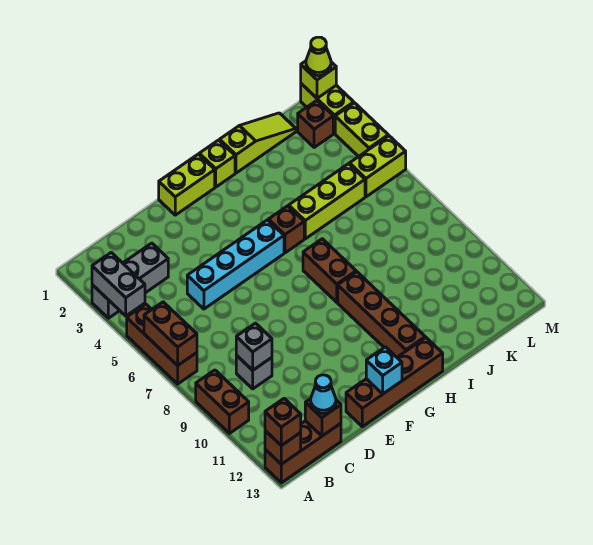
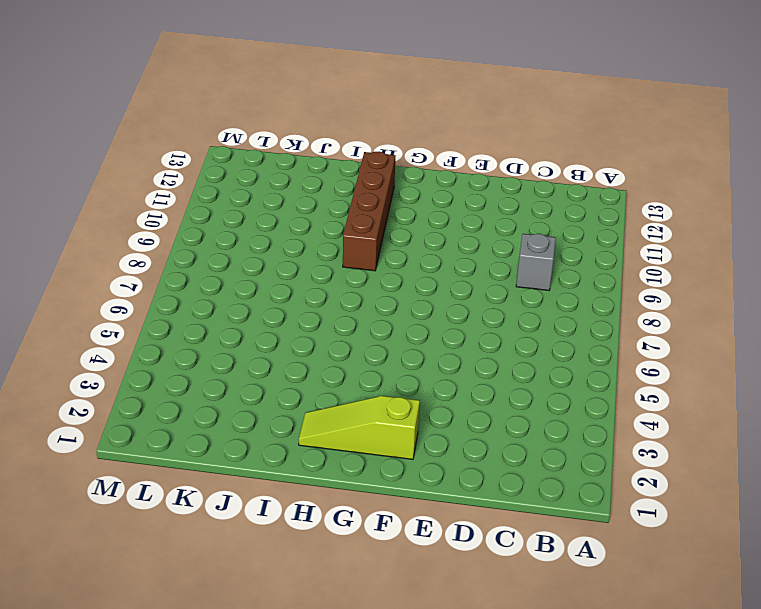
lime slope F2:H2 level 1 top F -> lime slope I1:K1 level 1 top I
none -> grey brick A3:C3 level 1
none -> brown brick A5:A7 level 1
none -> brown brick A9:A10 level 1

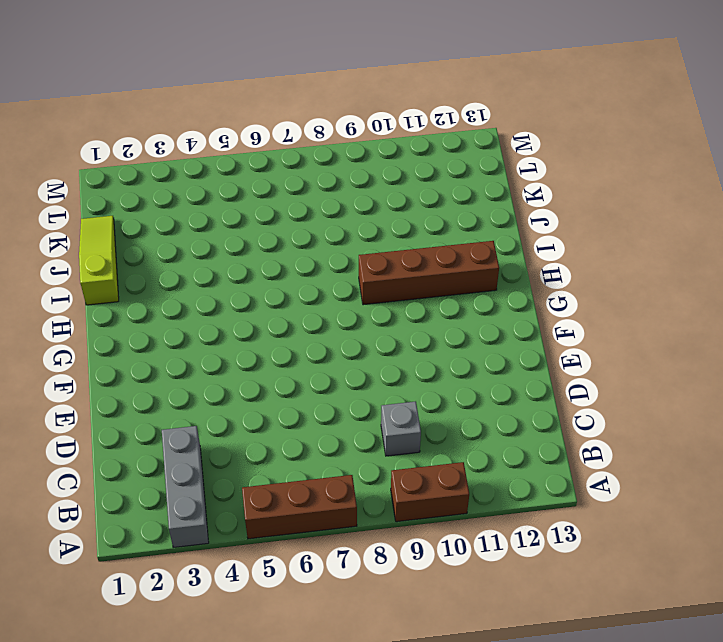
none -> brown brick A13:C13 level 1
none -> cyan brick D5:G5 level 1
none -> brown brick E13:H13 level 1

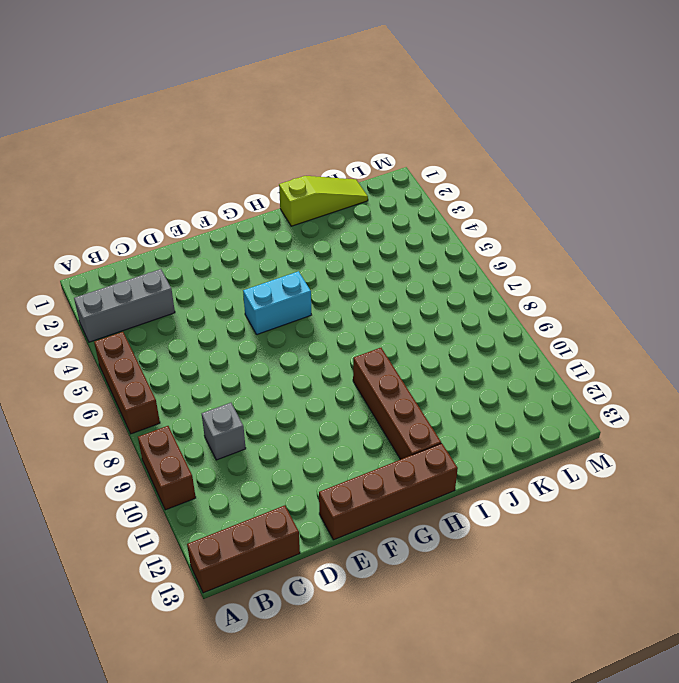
cyan brick F5:G5 level 1 -> cyan brick D5:G5 level 1
none -> lime brick F1:G1 level 1
none -> lime brick H1 level 1
none -> brown brick H5 level 1

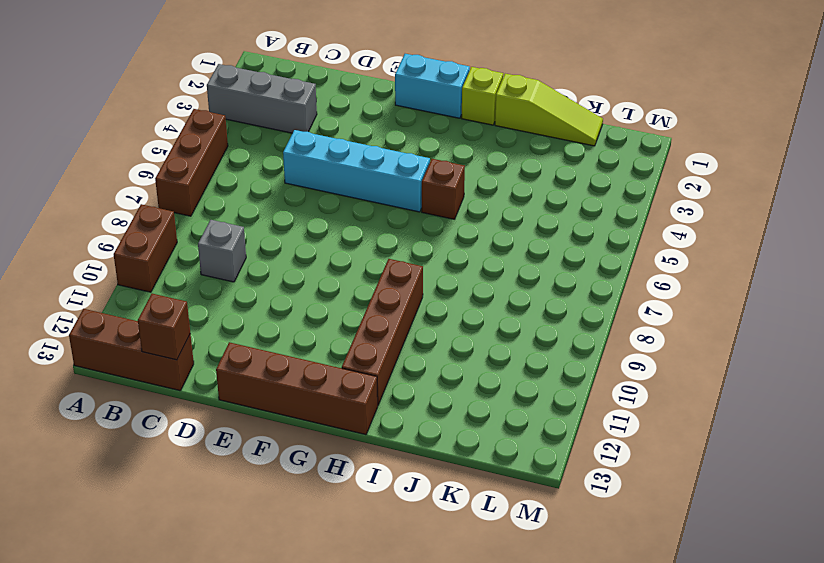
cyan brick F1:G1 level 1 -> lime brick F1:G1 level 1
none -> brown brick H7:H8 level 1
none -> lime brick I5:K5 level 1
none -> brown brick L2 level 1

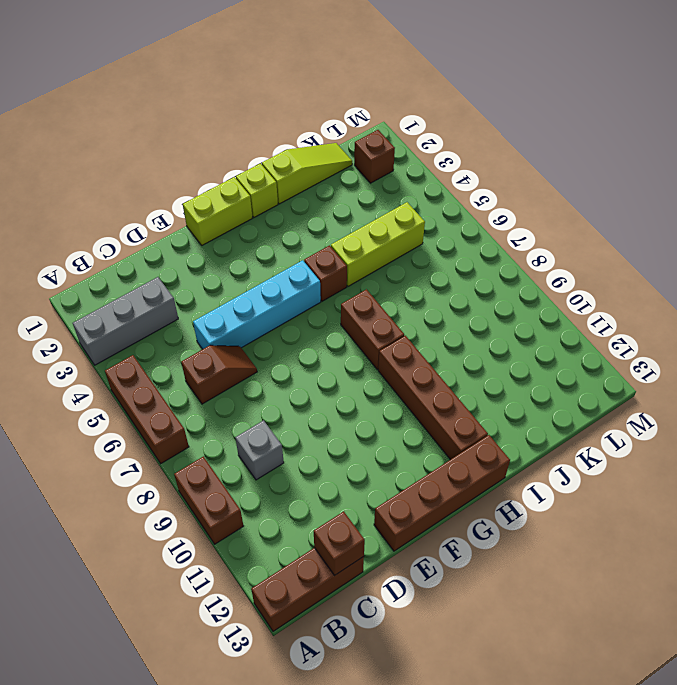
brown slope C6:D6 level 1 top C -> none
none -> lime brick L5:M5 level 1
none -> lime brick M1:M2 level 1
none -> lime brick M3:M4 level 1

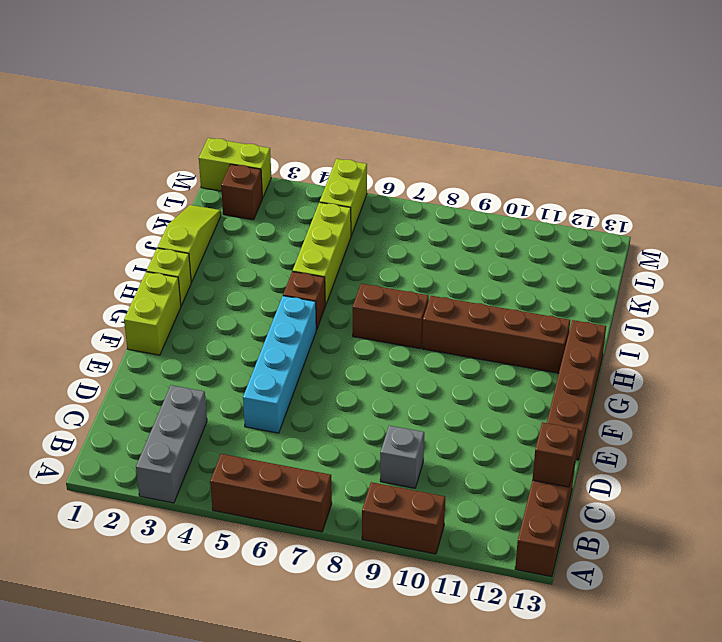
none -> lime brick M3:M4 level 1
none -> grey brick A3:A4 level 2
none -> brown brick A6:A7 level 2

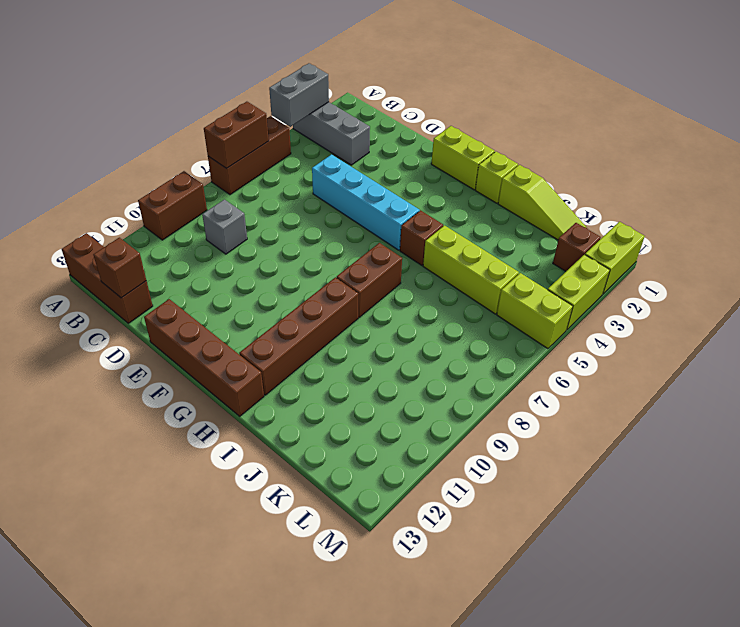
none -> brown brick A13 level 2
none -> grey brick C9 level 2
none -> cyan brick F13 level 2

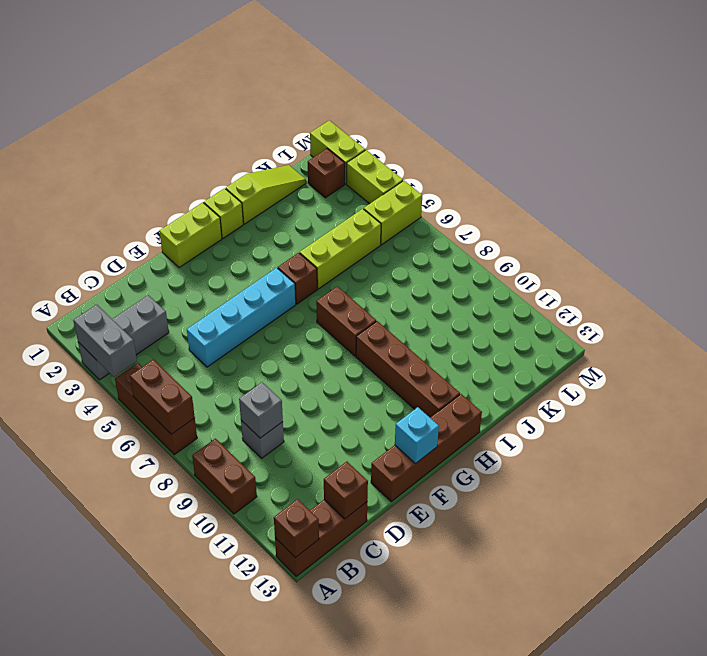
none -> lime brick M1 level 2
none -> brown brick A13 level 3
none -> cyan cone C13 level 3

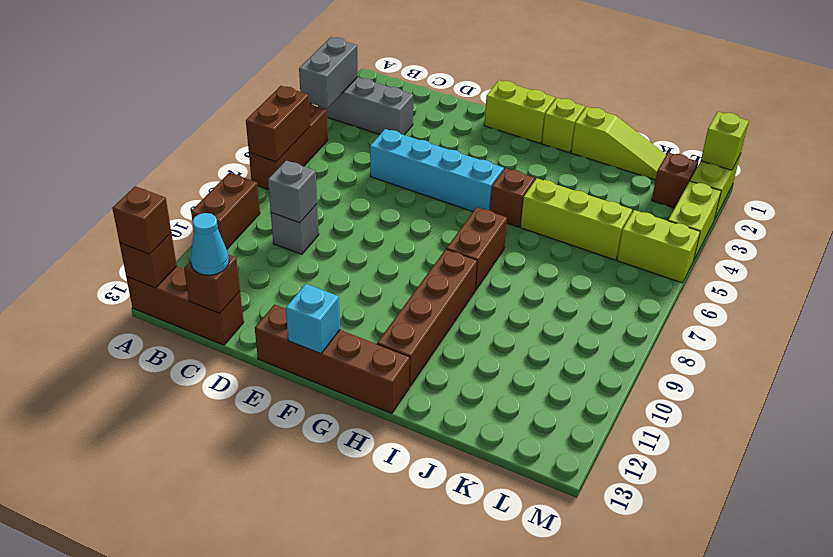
none -> lime cone M1 level 3

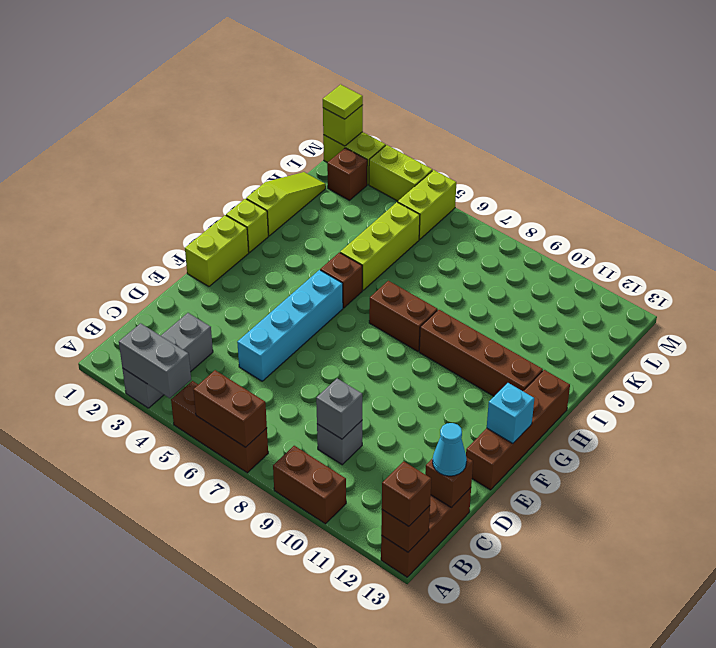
lime tile M1 level 3 -> lime cone M1 level 3

